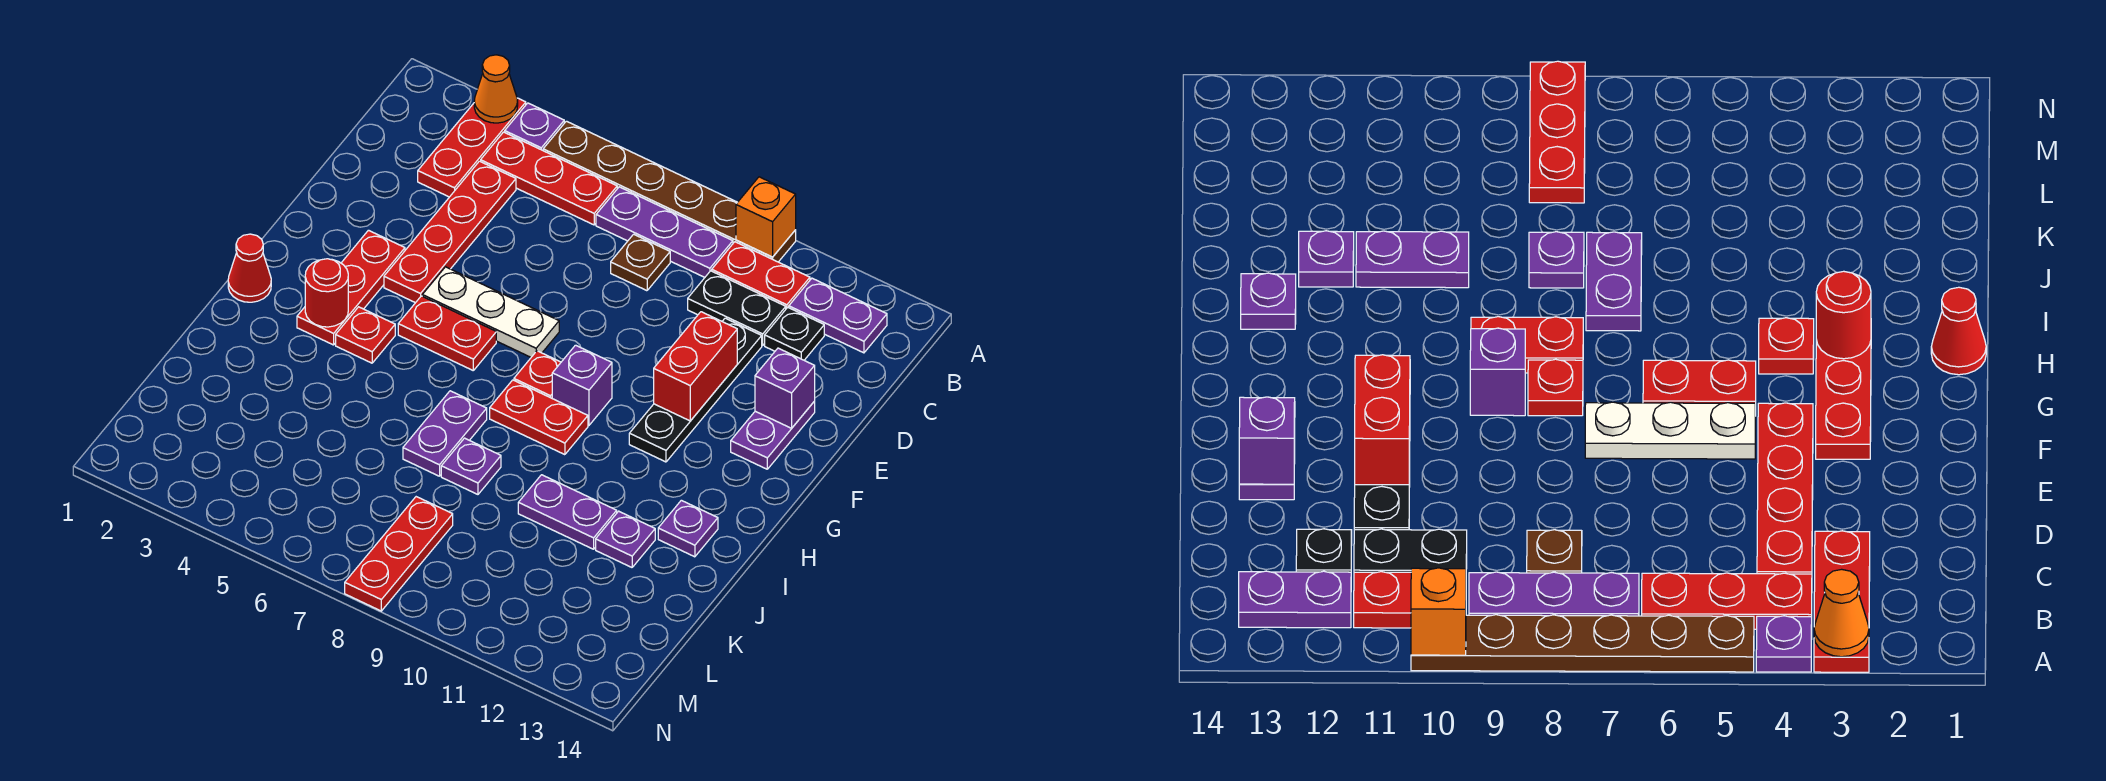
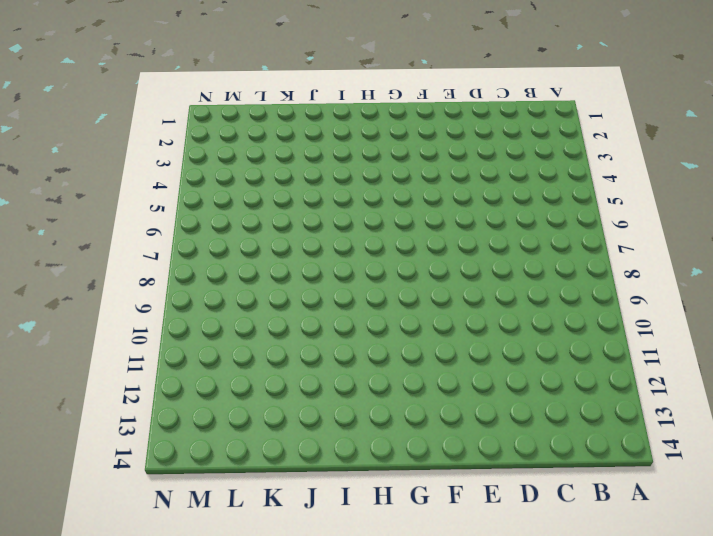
none -> red plate A3:C3 level 1
none -> purple plate A4 level 1
none -> brown plate A5:A10 level 1
none -> red plate B4:B6 level 1

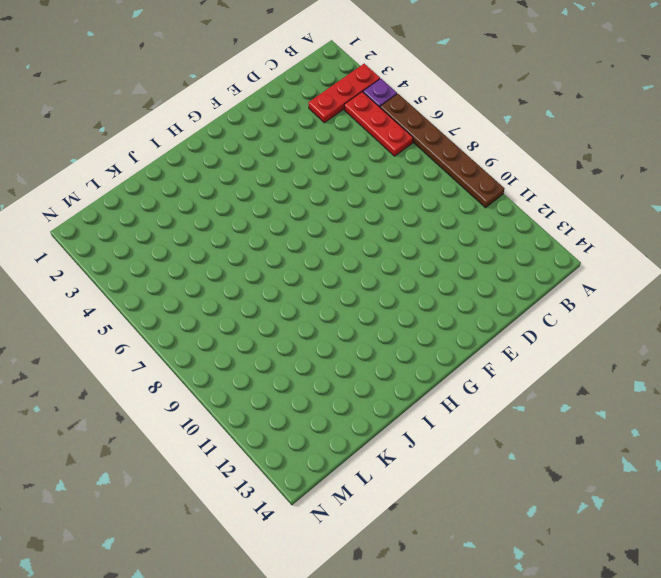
none -> purple plate B7:B9 level 1
none -> red plate B10:B11 level 1
none -> purple plate B12:B13 level 1
none -> red plate C4:F4 level 1

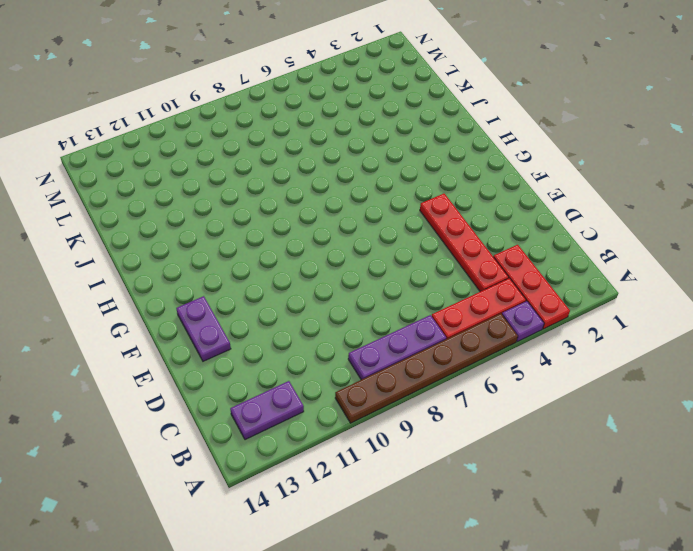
none -> red plate B10:B11 level 1
none -> brown plate C8 level 1
none -> black plate C10:C11 level 1
none -> black plate C12 level 1

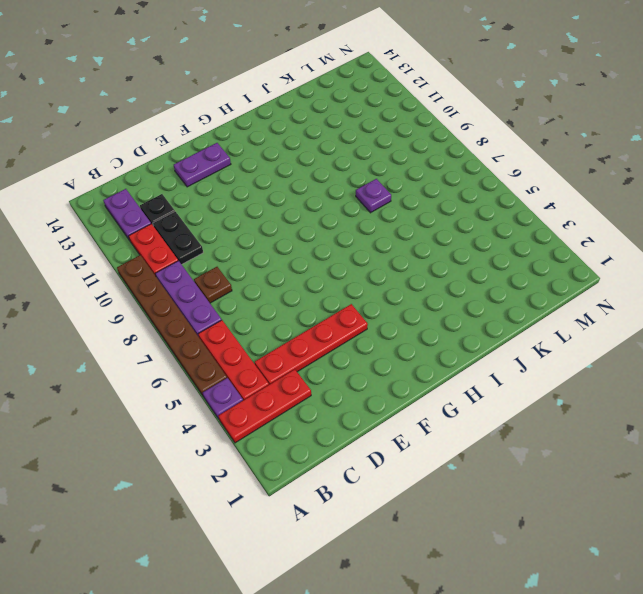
none -> black plate D11:G11 level 1
none -> red plate F3:H3 level 1
none -> white plate F5:F7 level 1
none -> red plate G5:G6 level 1

